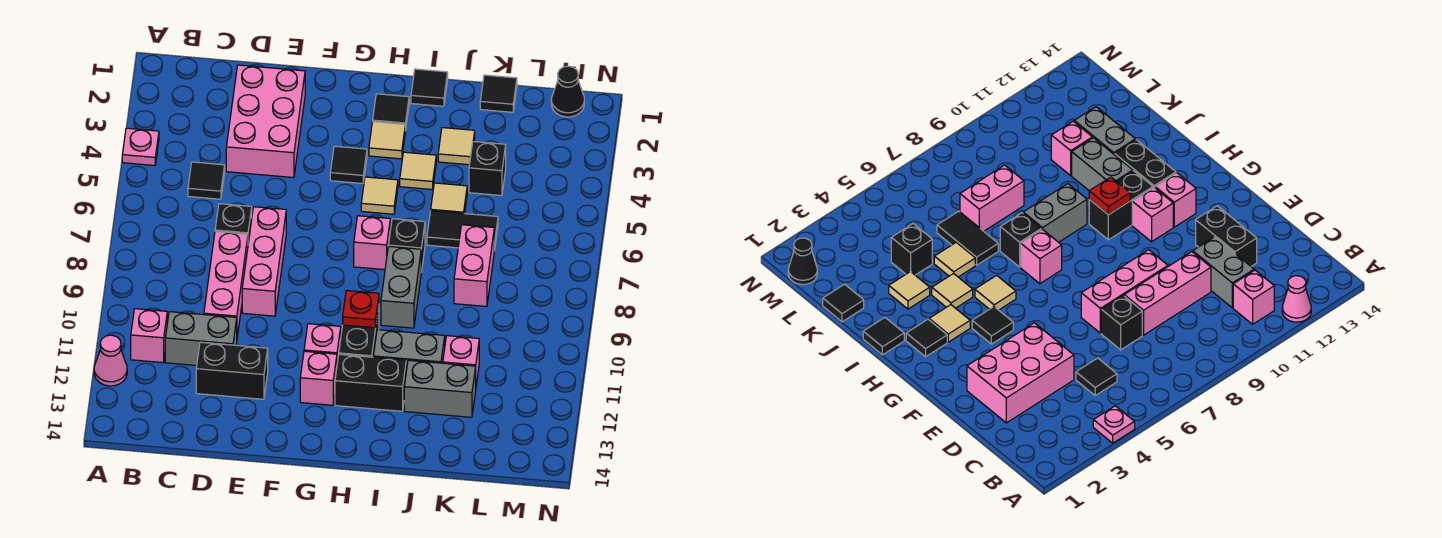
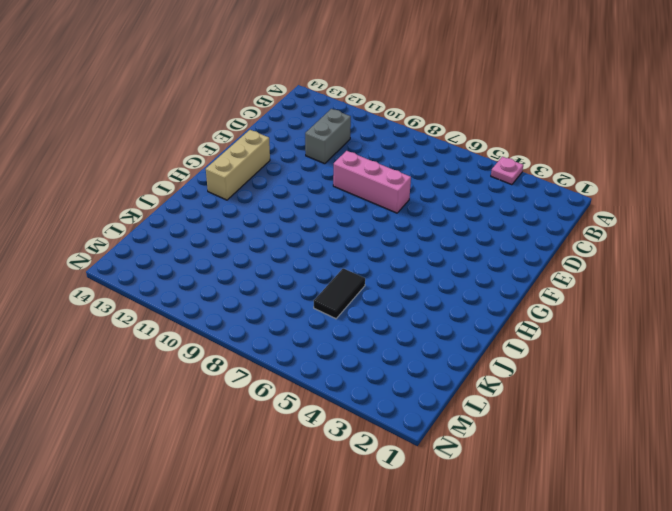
tan brick F13:H13 level 1 -> none
none -> pink cone A12 level 1
none -> pink brick B11 level 1
none -> black tile C5 level 1
none -> pink brick D2:E4 level 1

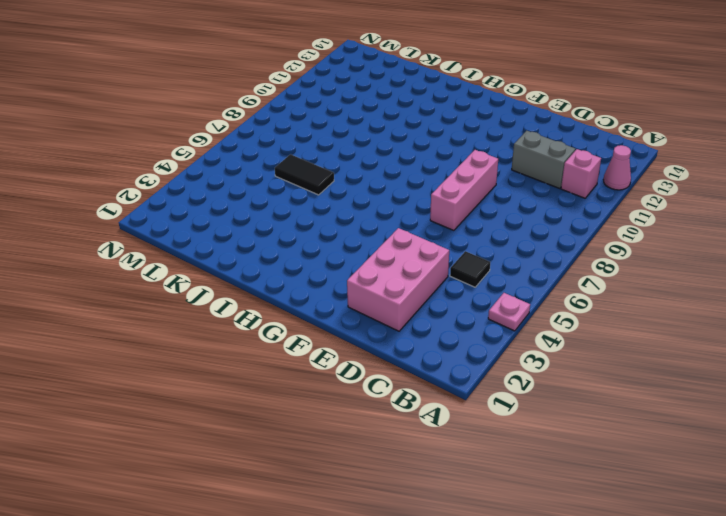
none -> black brick D7 level 1
none -> pink brick D8:D10 level 1
none -> black brick D12:E12 level 1
none -> black tile G4 level 1

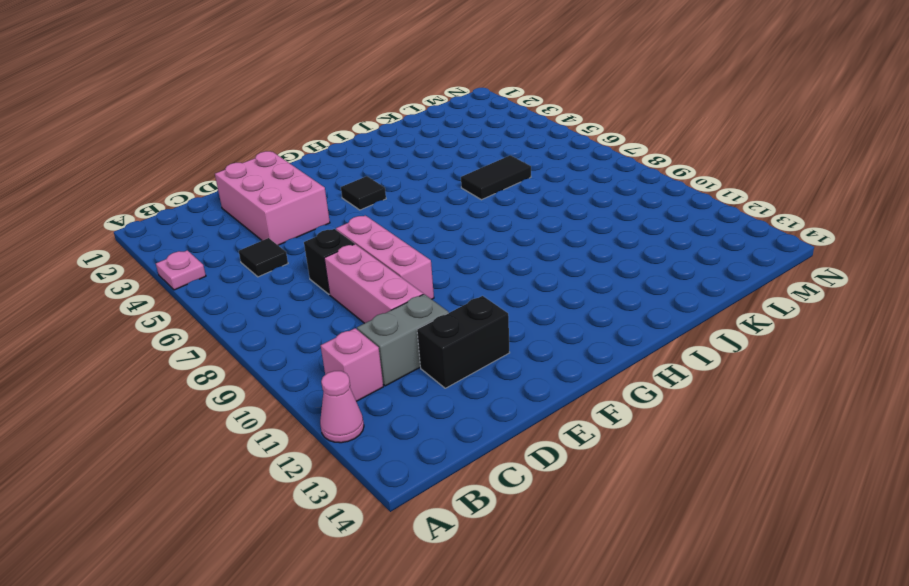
none -> pink brick G11 level 1
none -> pink brick G12 level 1
none -> black tile H2 level 1
none -> tan tile H3 level 1

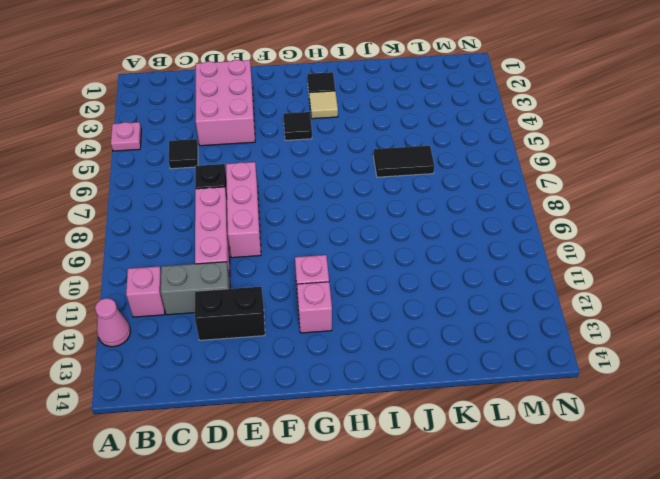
none -> tan tile H5 level 1
none -> pink brick H7 level 1
none -> black brick H10:H11 level 1
none -> black brick H12:I12 level 1

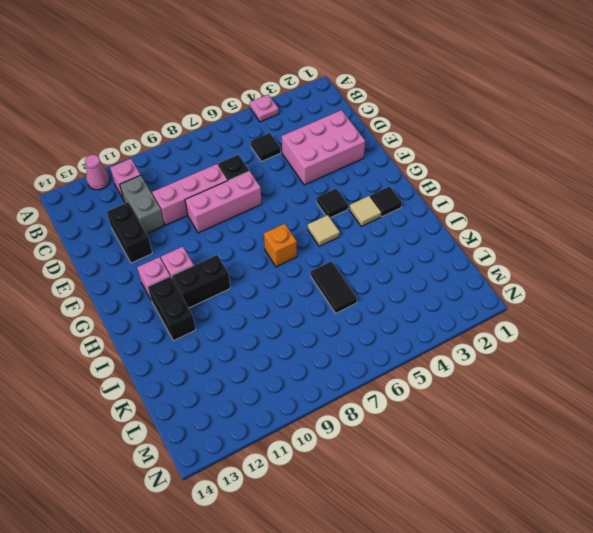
orange brick H7 level 1 -> pink brick H7 level 1
none -> black tile I1 level 1
none -> tan tile I4 level 1
none -> black brick I7 level 1
none -> grey brick I8:I9 level 1

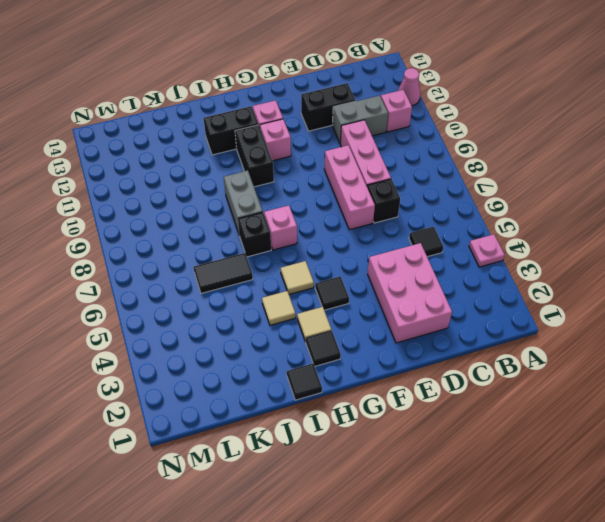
none -> grey brick I11:J11 level 1
none -> tan tile J3 level 1
none -> tan tile J5 level 1
none -> grey brick J12:K12 level 1

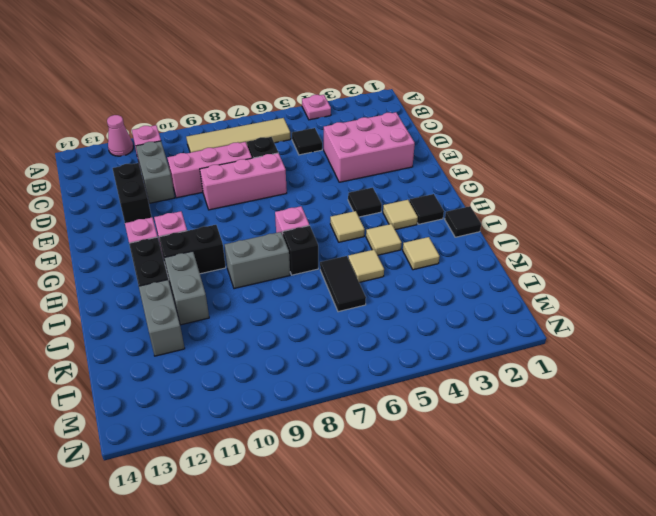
tan tile B6:B9 level 1 -> none
none -> black tile K1 level 1
none -> black brick K4 level 1
none -> pink brick K7:K8 level 1
none -> pink brick K11 level 1

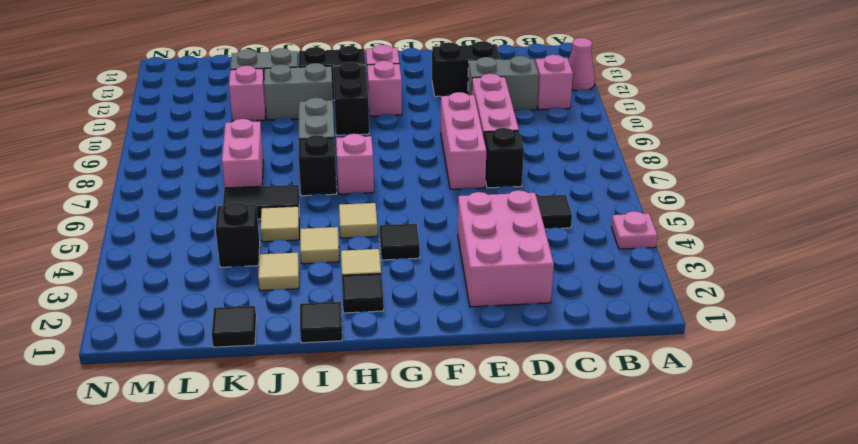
none -> black cone M1 level 1
none -> red plate H10 level 2

